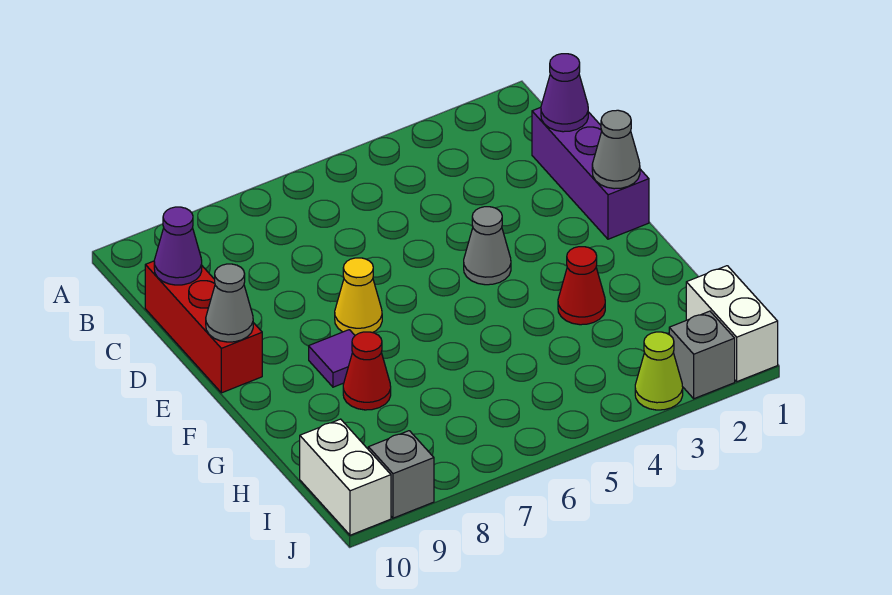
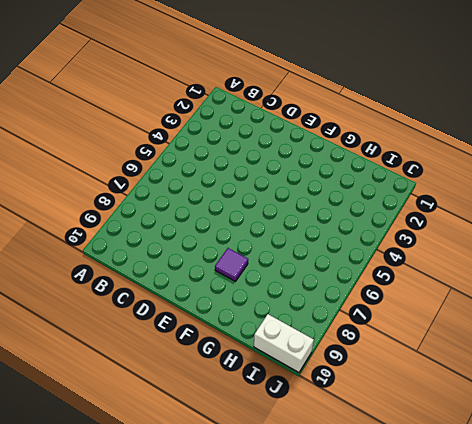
none -> purple brick C1:E1 level 1
none -> red brick C10:E10 level 1
none -> grey cone E4 level 1

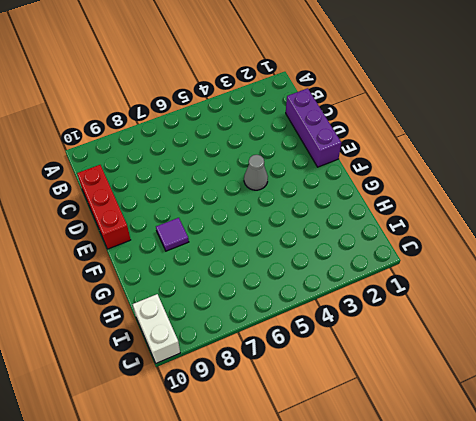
none -> yellow cone E7 level 1
none -> red cone G3 level 1
none -> red cone G8 level 1

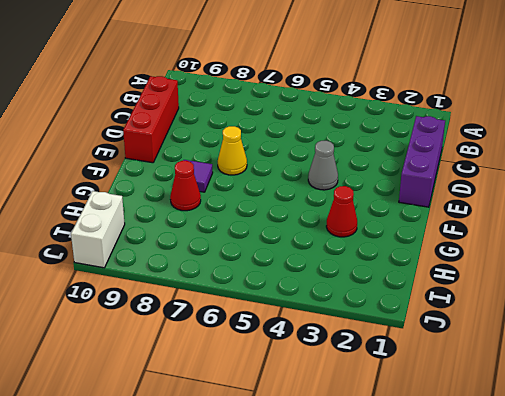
none -> white brick I1:J1 level 1
none -> grey brick J2 level 1
none -> lime cone J3 level 1

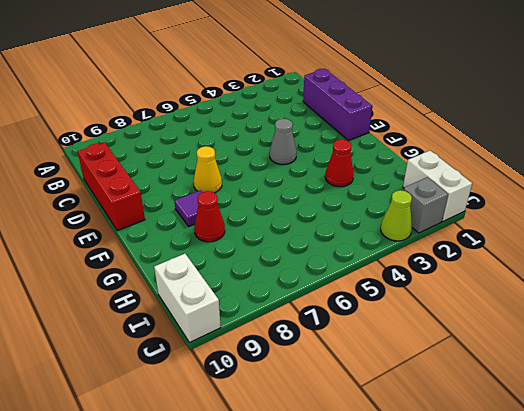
none -> grey brick J9 level 1
none -> purple cone C1 level 2
none -> purple cone C10 level 2

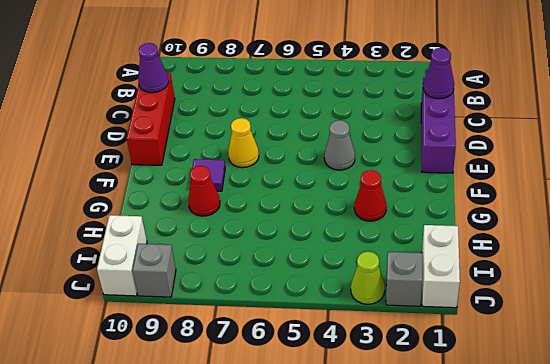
none -> grey cone E1 level 2
none -> grey cone E10 level 2

